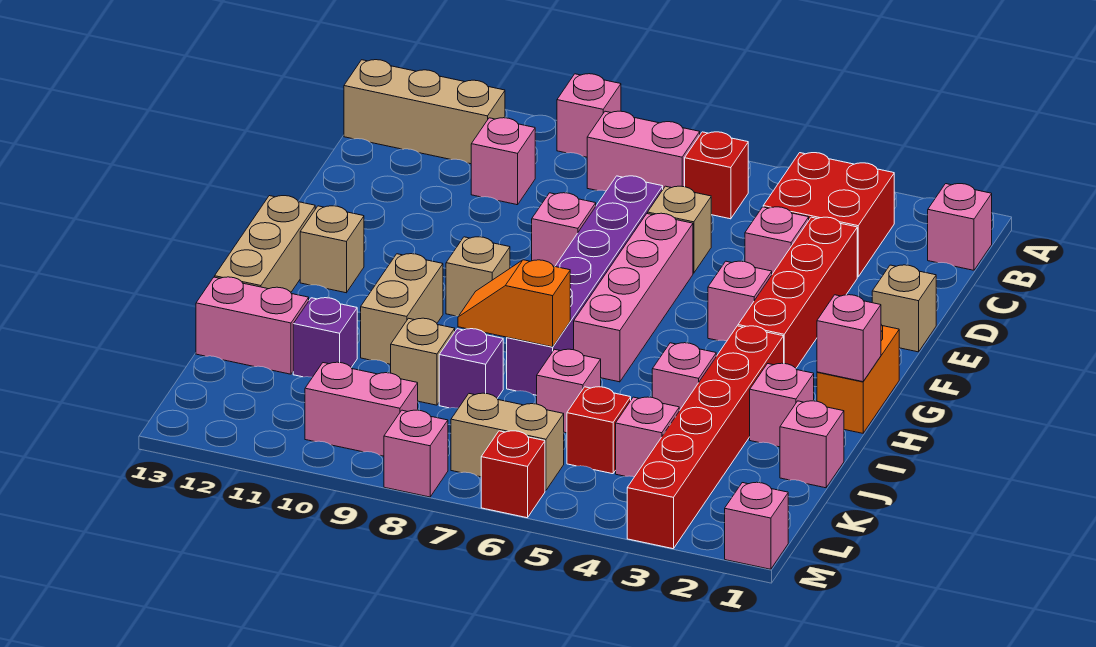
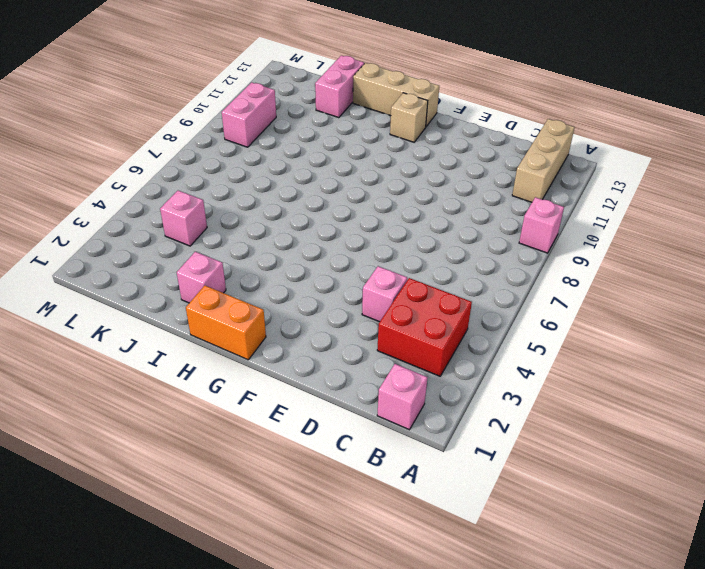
none -> red brick B6 level 1
none -> pink brick B7:B8 level 1
none -> pink brick C10 level 1
none -> red brick D3:G3 level 1

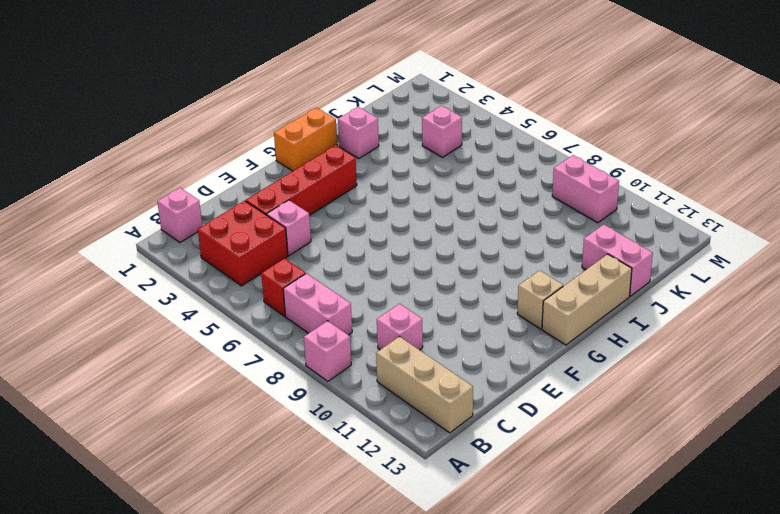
none -> tan brick D6 level 1
none -> purple brick D7:I7 level 1
none -> tan brick E1 level 1
none -> pink brick E6:H6 level 1

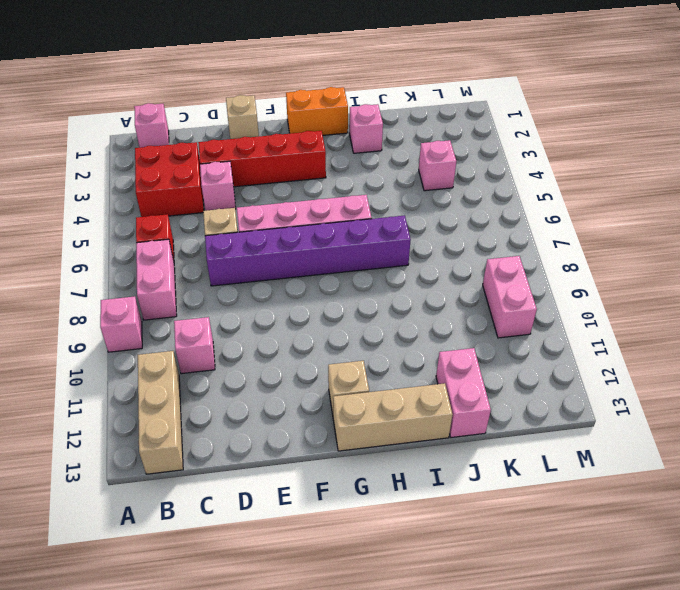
none -> pink brick E8 level 1
none -> pink brick F4 level 1
none -> tan brick G9 level 1
none -> red brick H3:M3 level 1

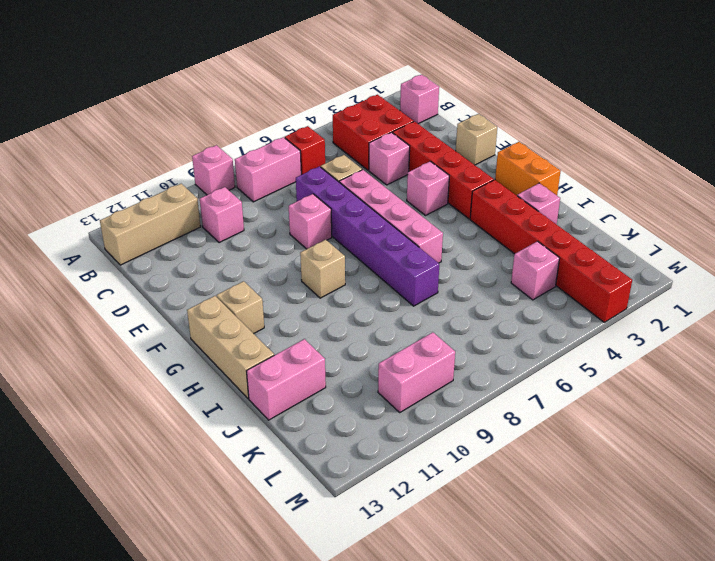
none -> tan brick H10:I10 level 1
none -> pink brick I4 level 1
none -> pink brick J1 level 1
none -> pink brick J6 level 1

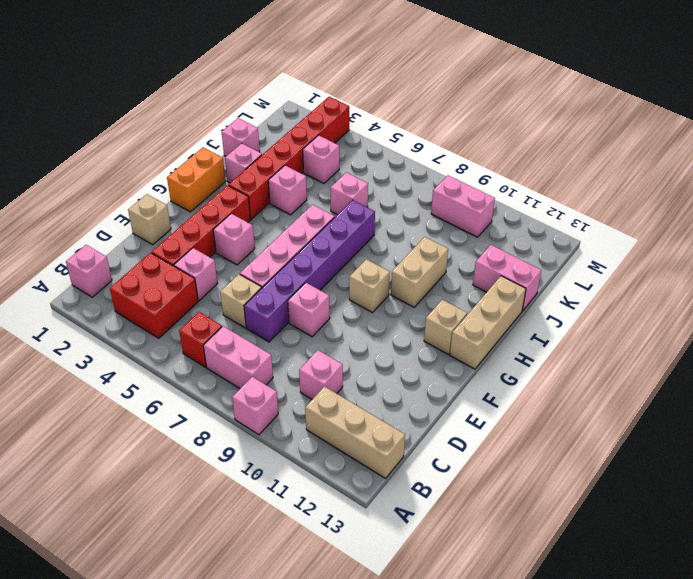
none -> purple brick J8 level 1
none -> tan brick J9 level 1
none -> purple brick J11 level 1
none -> red brick K5 level 1

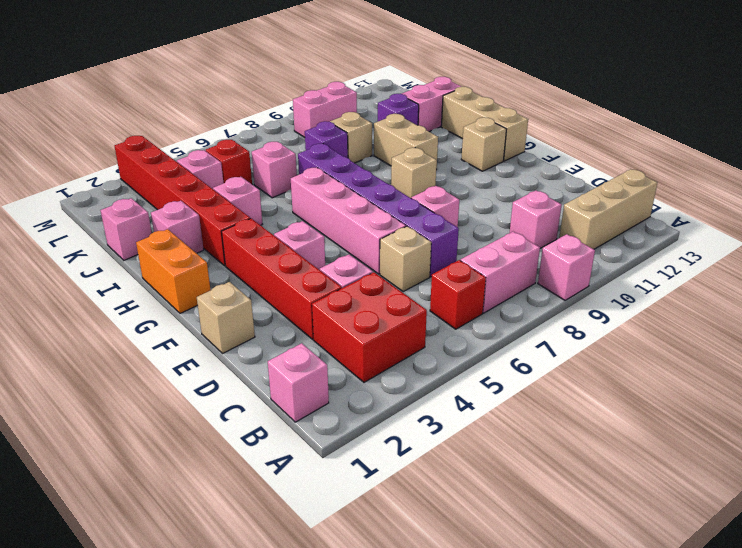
none -> tan brick L6:L7 level 1
none -> pink brick M1 level 1
none -> red brick M6 level 1
none -> pink brick M8 level 1

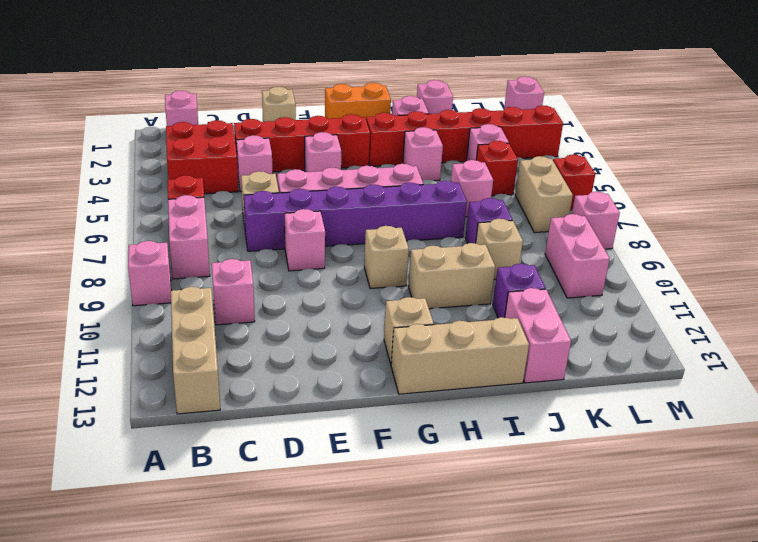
none -> pink brick H1 level 2
none -> orange slope I7:I8 level 2 top 7

